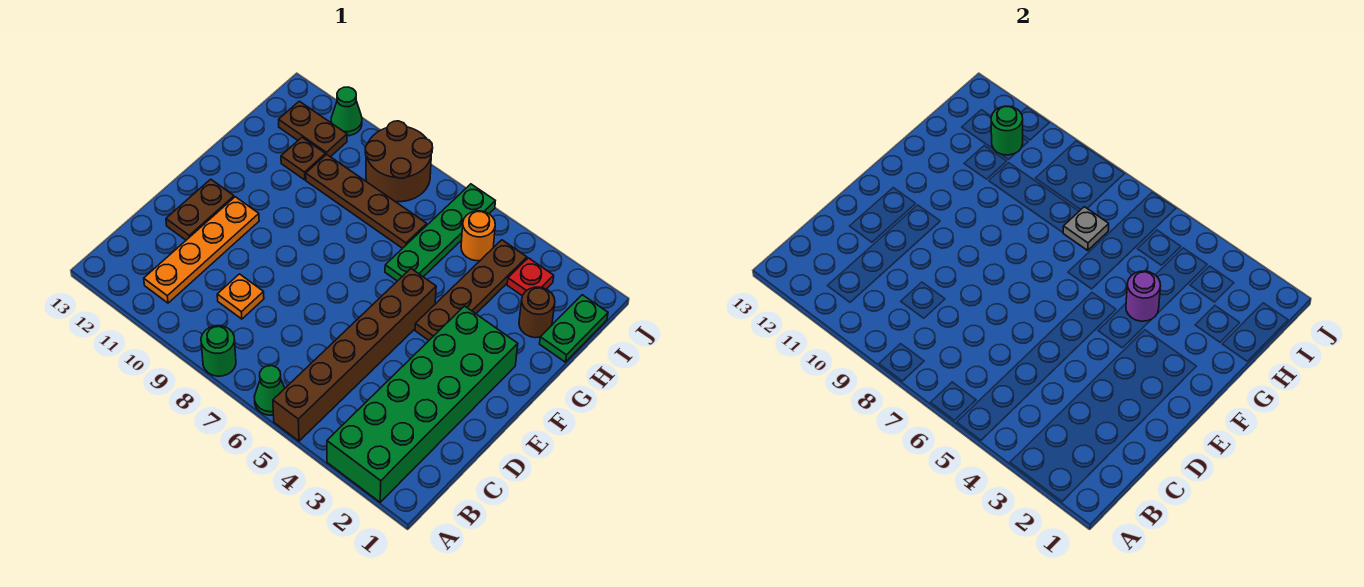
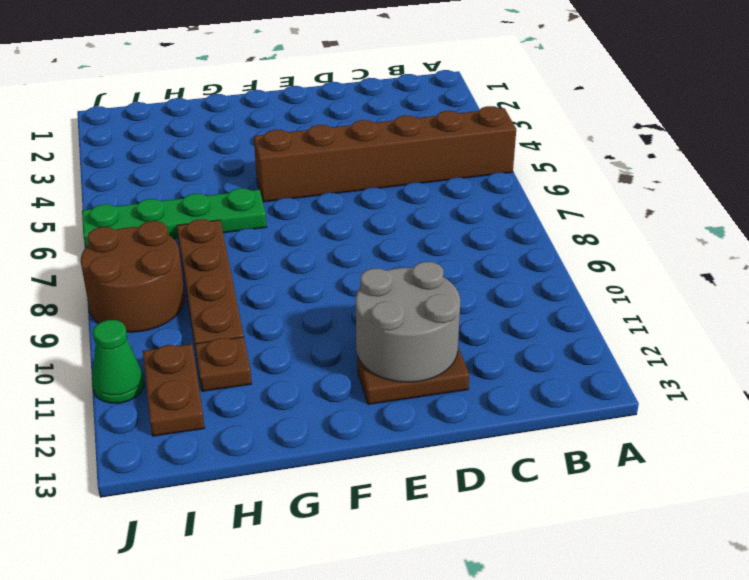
grey round brick D11:E12 level 2 -> none
none -> green brick A2:F3 level 1
none -> green cone A6 level 1
none -> green round brick A8 level 1

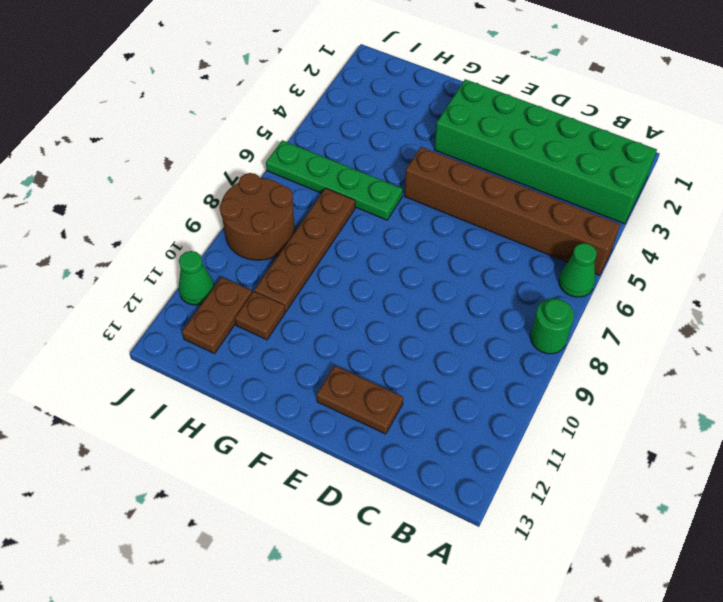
none -> orange plate B11:E11 level 1
none -> orange plate C9 level 1
none -> brown plate F4:I4 level 1

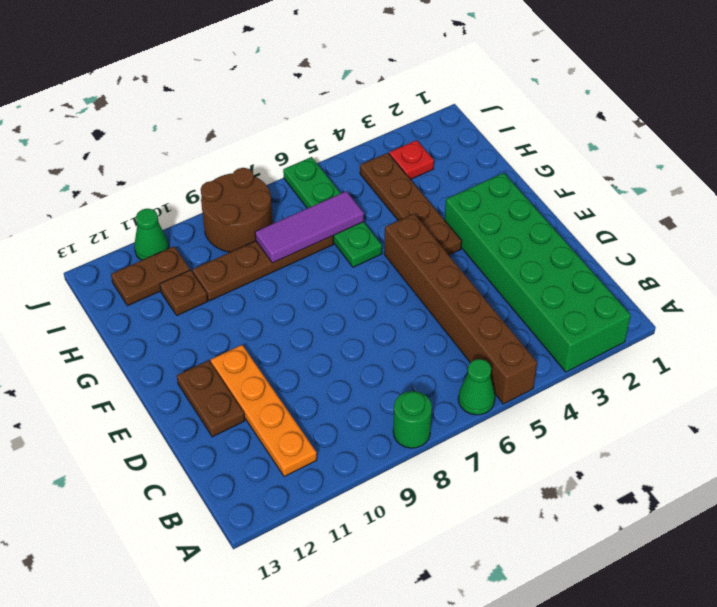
purple tile H6:H8 level 2 -> grey plate H7 level 2
none -> orange plate C9 level 1
none -> green plate H1:I1 level 1
none -> brown round brick H2 level 1

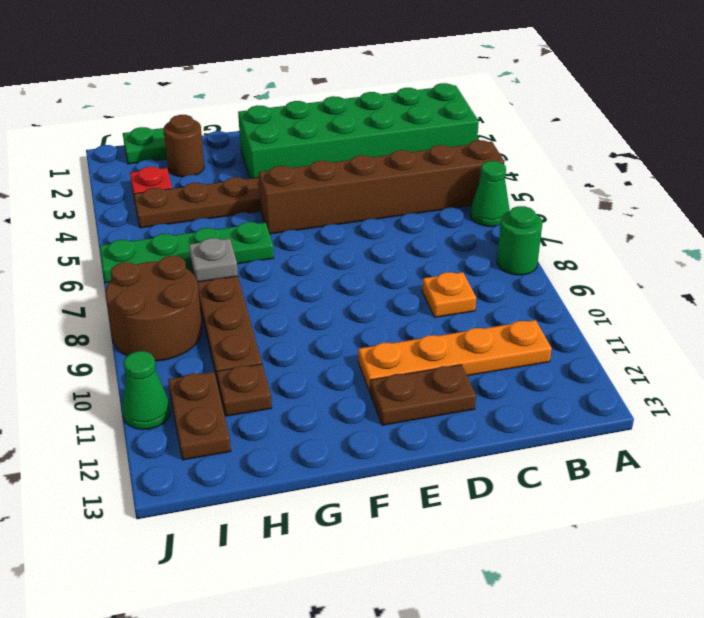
none -> orange round brick I5 level 1
none -> purple round brick G4 level 2
none -> green round brick I11 level 2

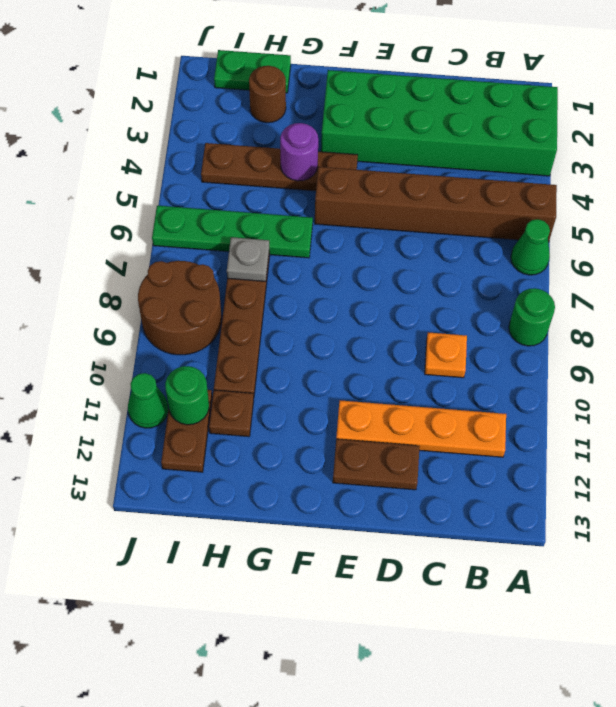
none -> red plate I3 level 1
none -> orange round brick I5 level 1

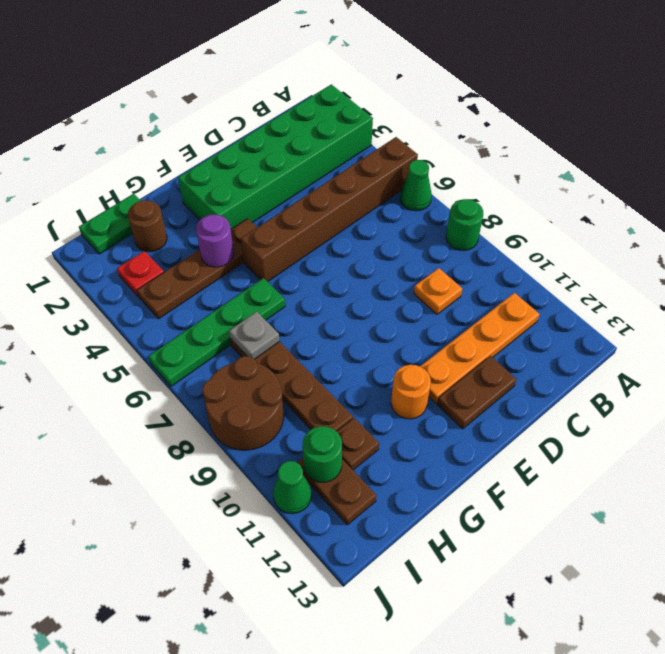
orange round brick F11 level 1 -> orange round brick I5 level 1

